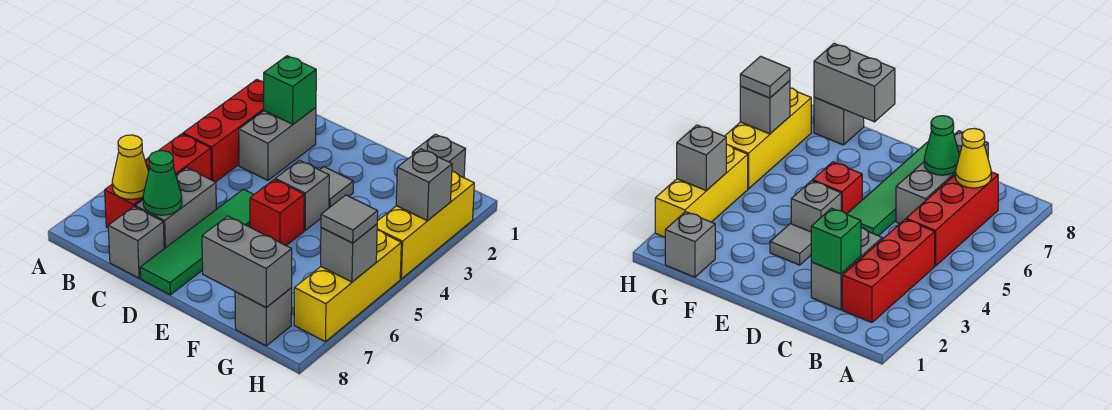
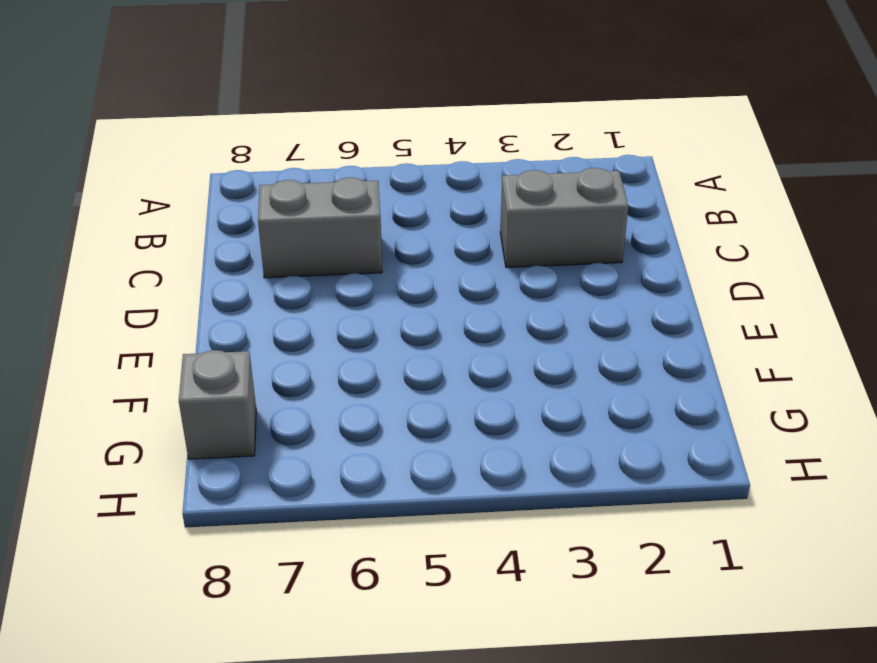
none -> red brick B2:B4 level 1
none -> red brick B5:B7 level 1
none -> grey brick C8 level 1

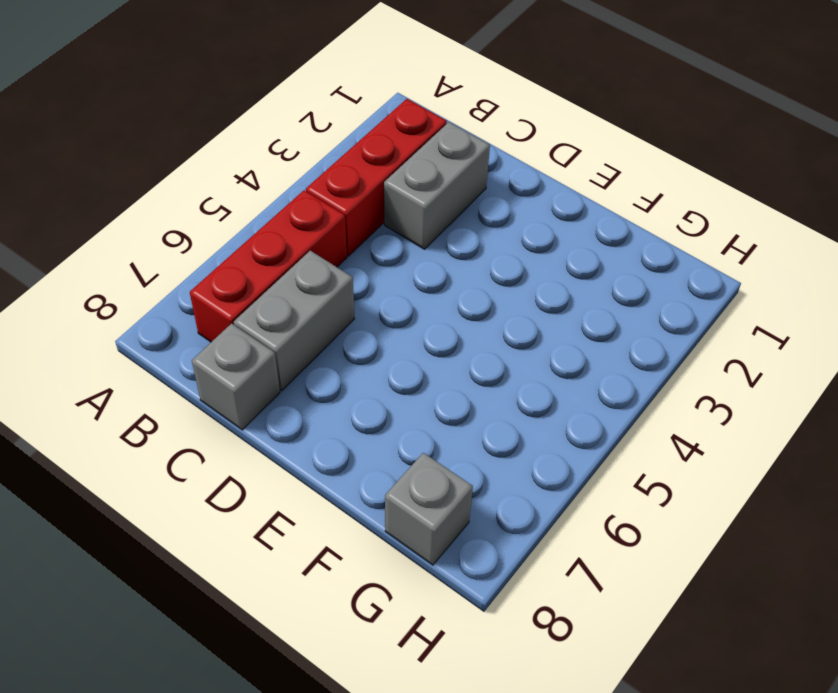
none -> green tile D5:D8 level 1
none -> grey tile E3 level 1
none -> grey brick E4 level 1

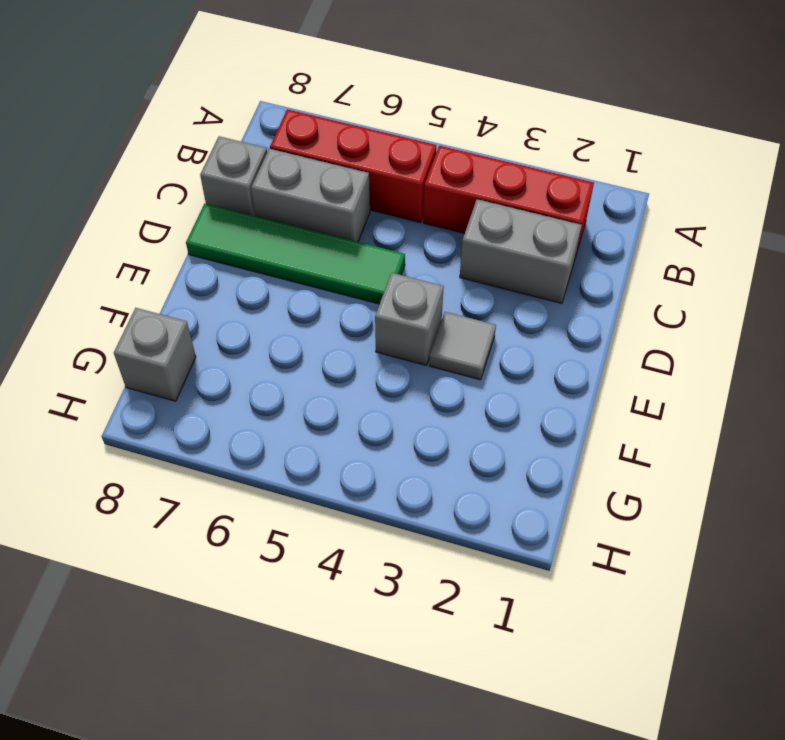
none -> red brick E5 level 1
none -> grey brick G1 level 1
none -> yellow brick H2:H4 level 1

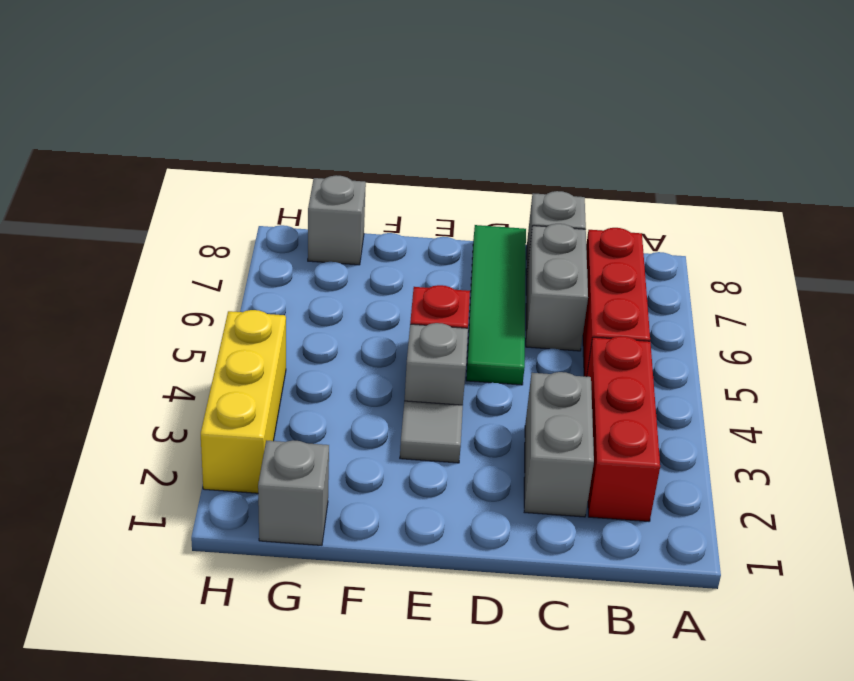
none -> yellow brick H5:H7 level 1
none -> yellow cone B7 level 2
none -> green brick C2 level 2

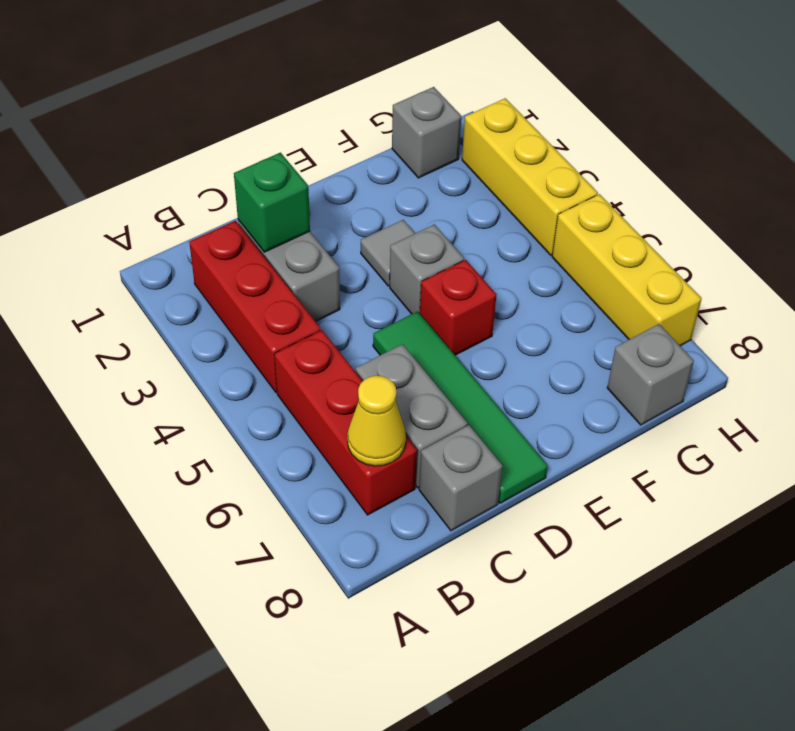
none -> green cone C7 level 2
none -> grey brick F8:G8 level 2
none -> grey brick H3 level 2

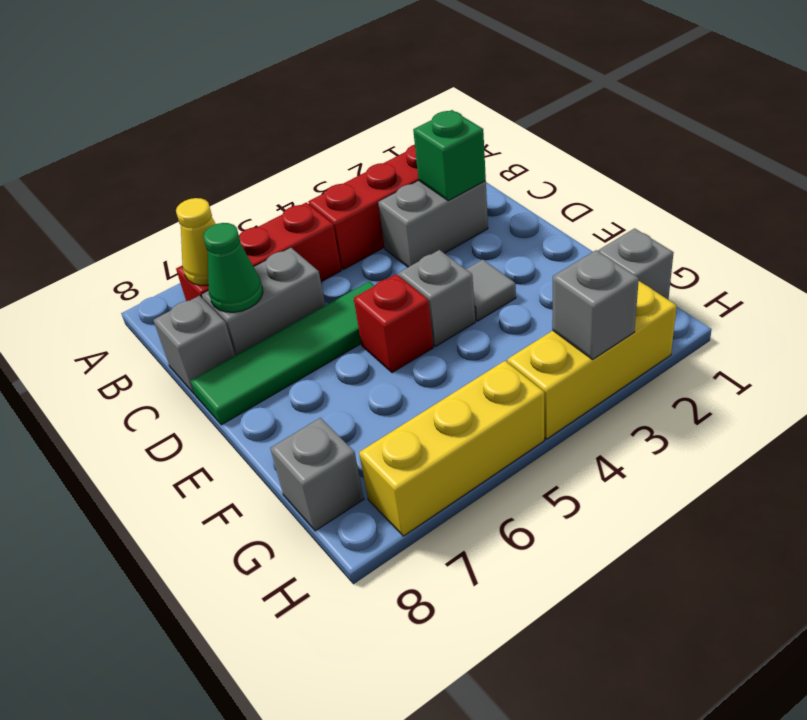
none -> grey brick F8:G8 level 2
none -> grey brick H6 level 2
none -> grey tile H6 level 3

